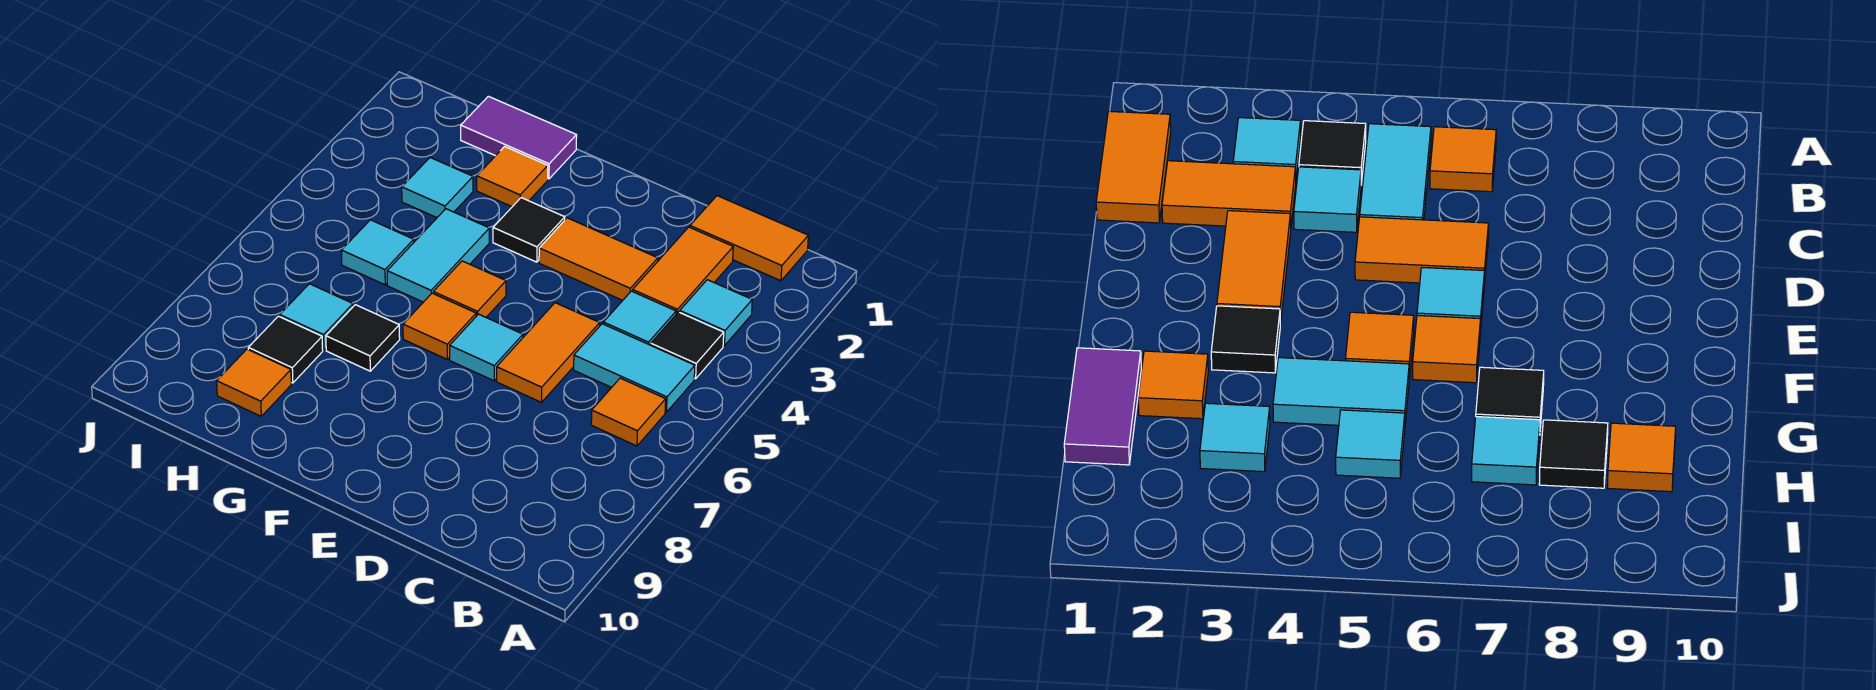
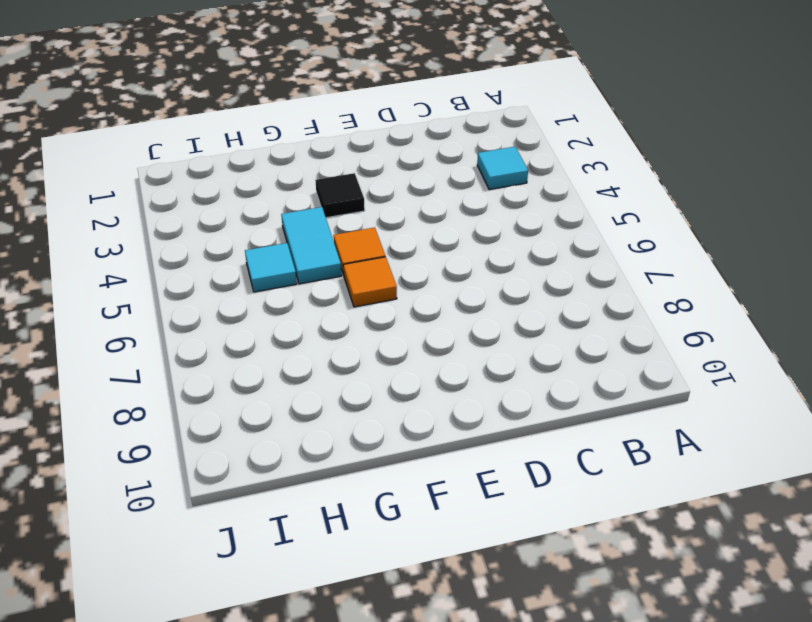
none -> orange tile B1:C1 level 1
none -> black tile B4 level 1
none -> cyan tile B5:C5 level 1

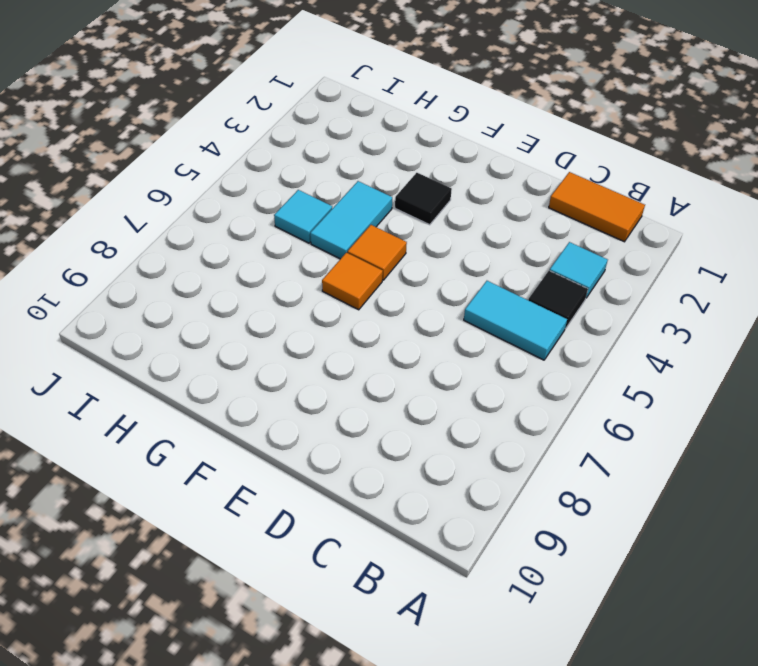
none -> orange tile B6 level 1
none -> orange tile C2:C3 level 1
none -> cyan tile C4 level 1

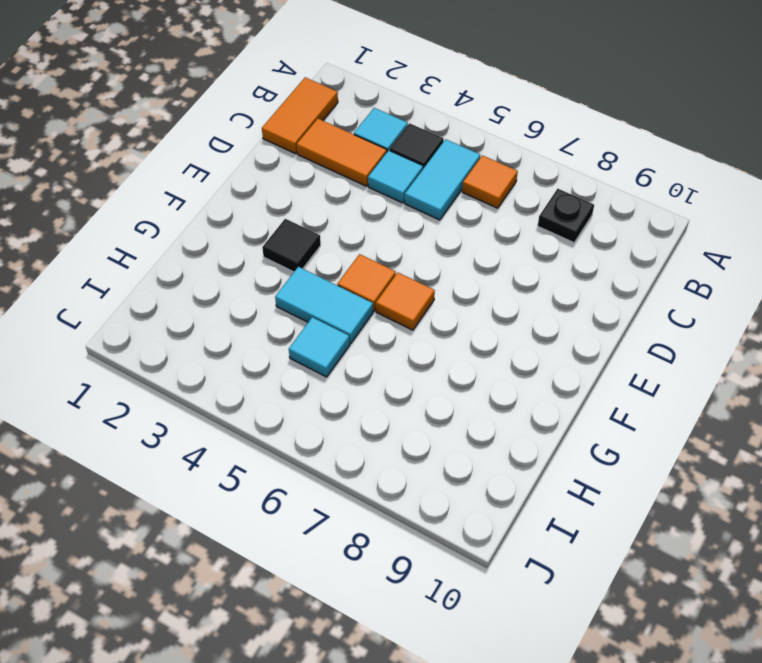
black plate B8 level 1 -> none
none -> orange tile D3:E3 level 1
none -> orange tile D5:D6 level 1
none -> cyan tile E6 level 1

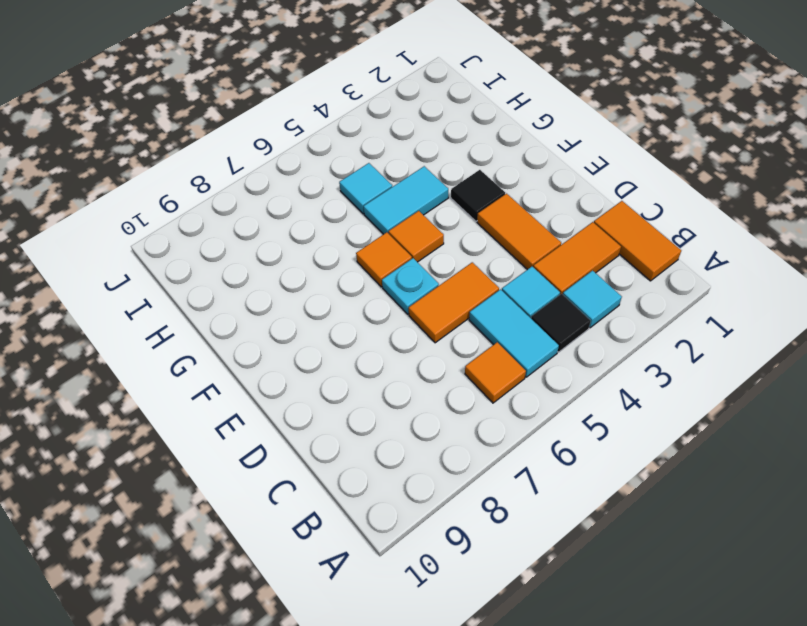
cyan plate E6 level 1 -> cyan tile E6 level 1
none -> purple tile G1:H1 level 1
none -> orange tile G2 level 1
none -> black tile G7 level 1

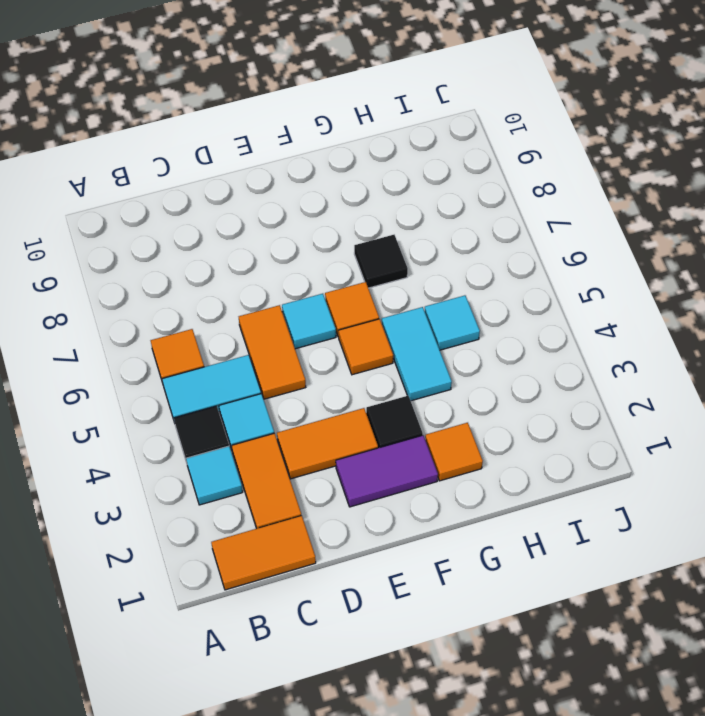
purple tile E2:F2 level 1 -> purple tile G1:H1 level 1
none -> cyan tile H3 level 1
none -> cyan tile H7 level 1
none -> black tile H8 level 1

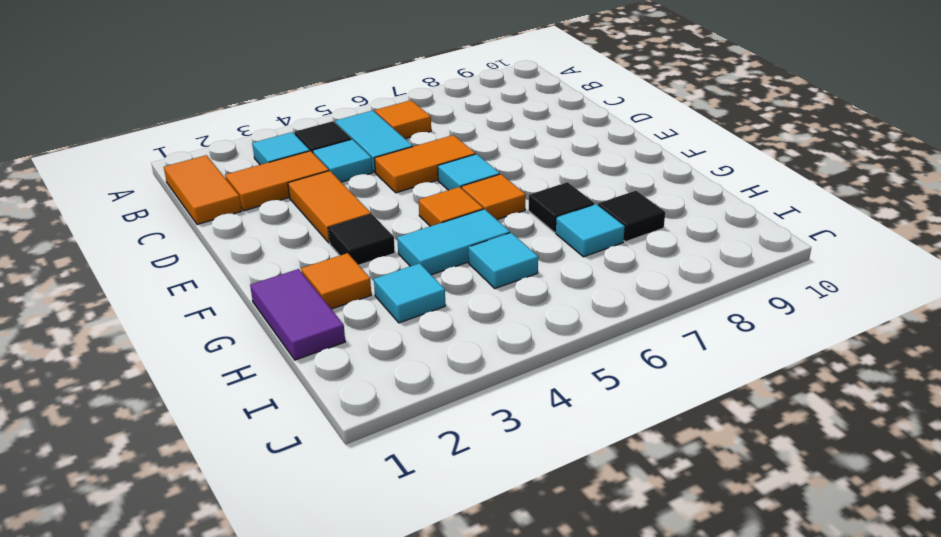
none -> orange tile H9 level 1

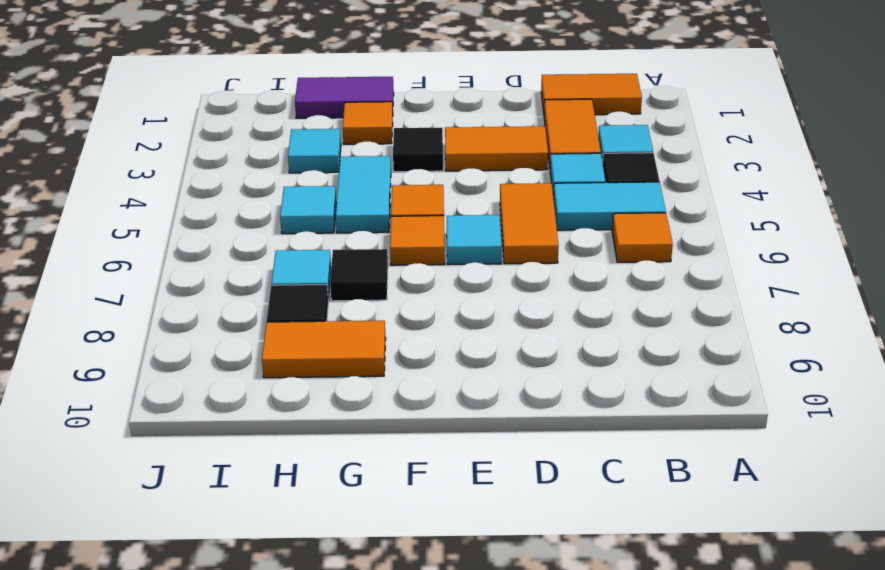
orange tile G9:H9 level 1 -> orange tile H9 level 1

